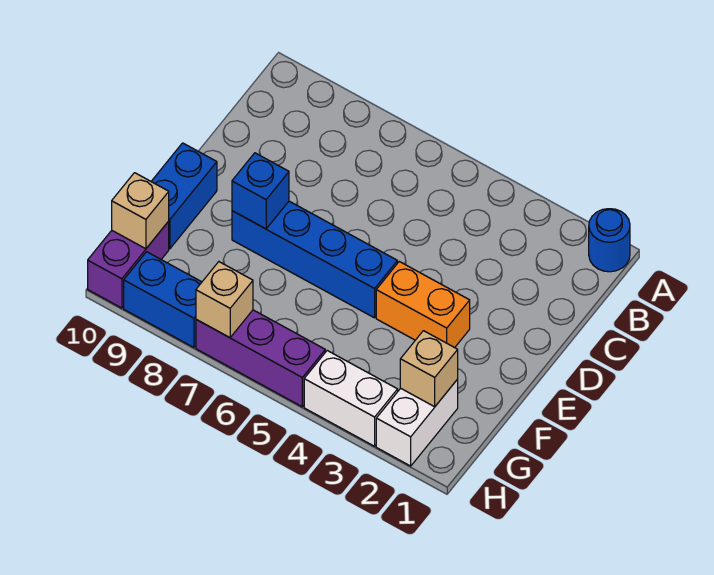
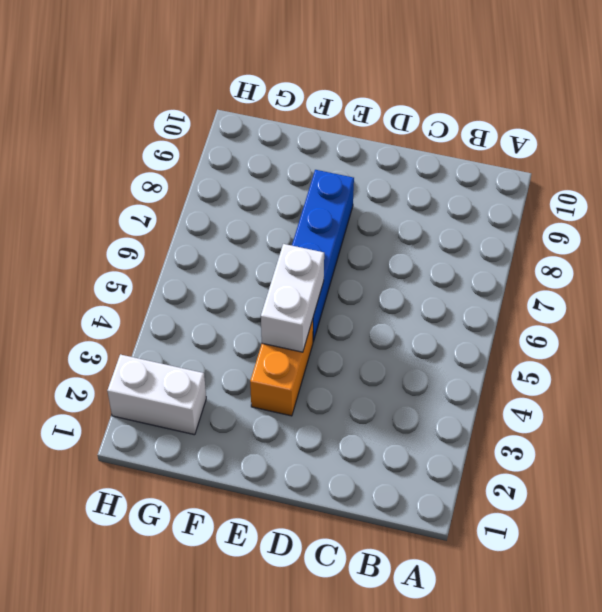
white brick E4:E5 level 2 -> white brick H3:H4 level 1
none -> blue round brick A1 level 1
none -> blue brick E10:F10 level 1
none -> purple brick G10:H10 level 1

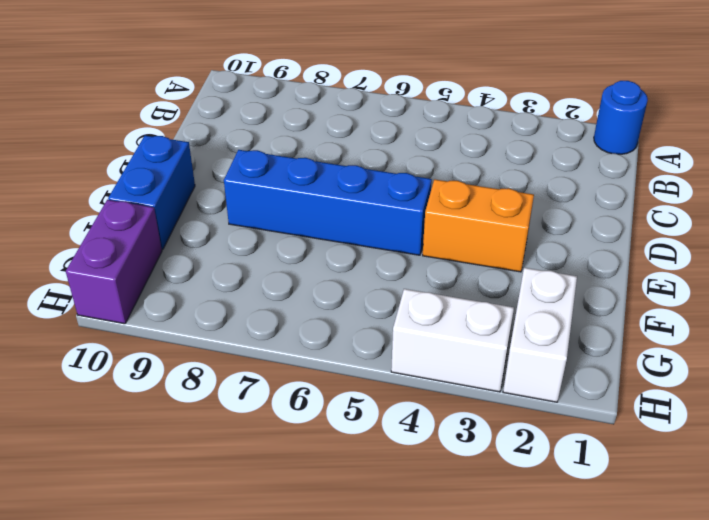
none -> purple brick H5:H7 level 1
none -> blue brick H8:H9 level 1
none -> blue brick E8 level 2

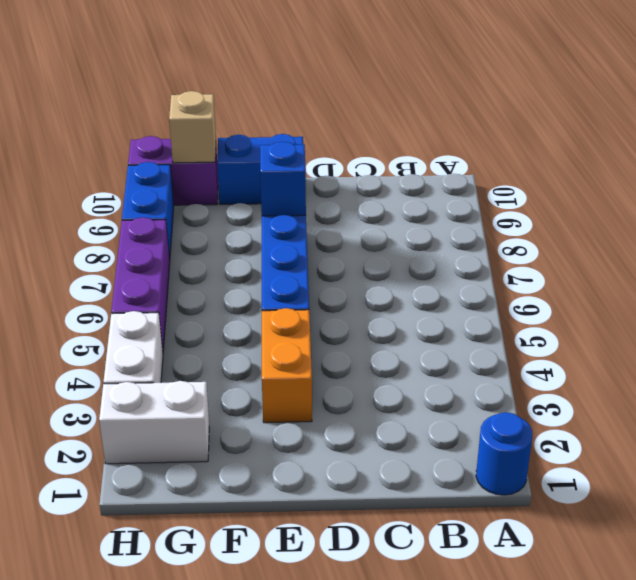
none -> tan brick G2 level 2
none -> tan brick H7 level 2

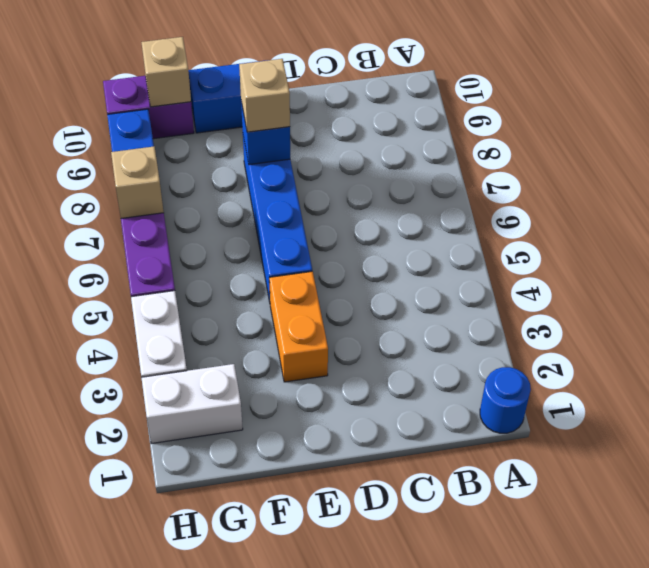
tan brick E8 level 3 -> tan brick G2 level 2

